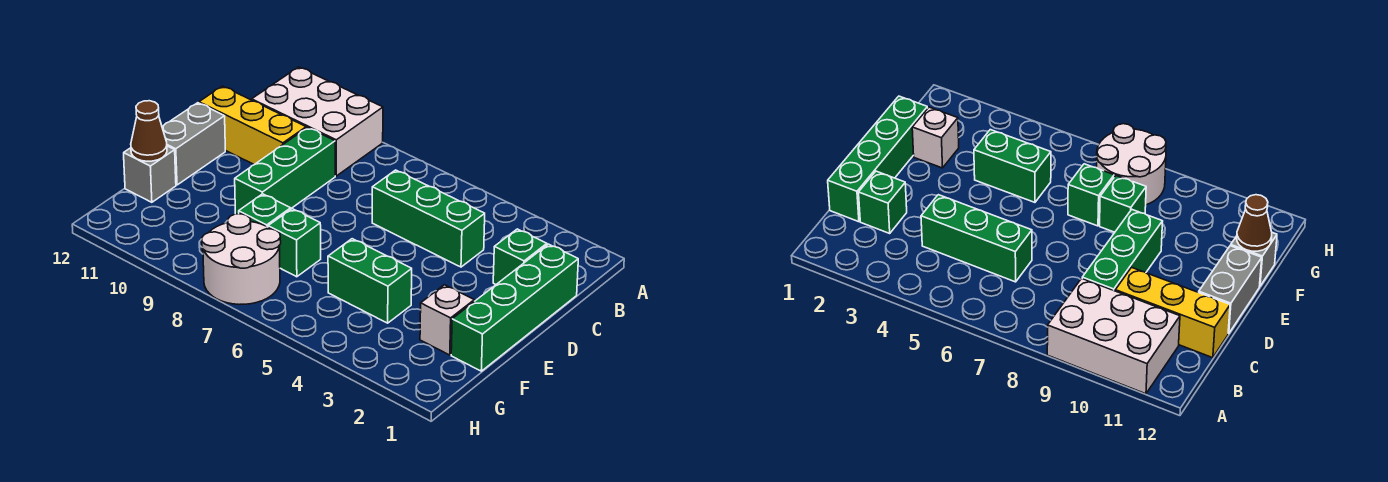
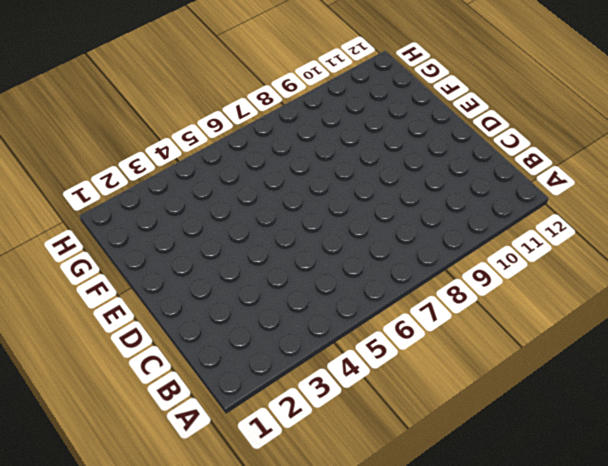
none -> white brick A9:B11 level 1
none -> green brick C1:F1 level 1
none -> green brick C2 level 1

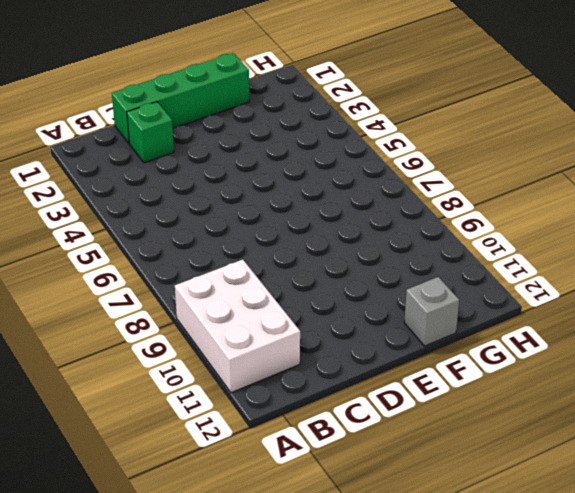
none -> green brick C4:C6 level 1
none -> green brick C9:E9 level 1
none -> yellow brick C10:C12 level 1

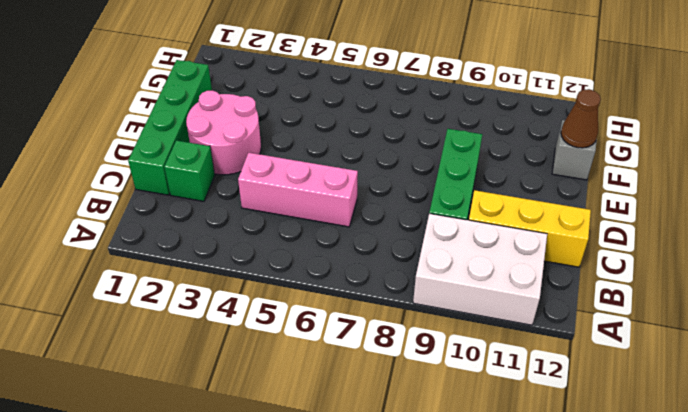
pink brick C4:C6 level 1 -> green brick C4:C6 level 1
pink round brick D2:E3 level 1 -> none
none -> grey brick D12:E12 level 1
none -> white brick F2 level 1
none -> green brick F4:F5 level 1

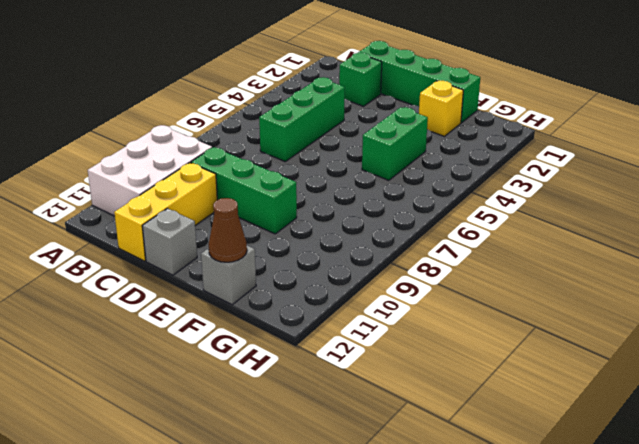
grey brick D12 level 1 -> grey brick D12:E12 level 1
yellow brick F2 level 1 -> white brick F2 level 1
none -> green brick F7 level 1
none -> green brick F8 level 1
none -> white round brick G7:H8 level 1

